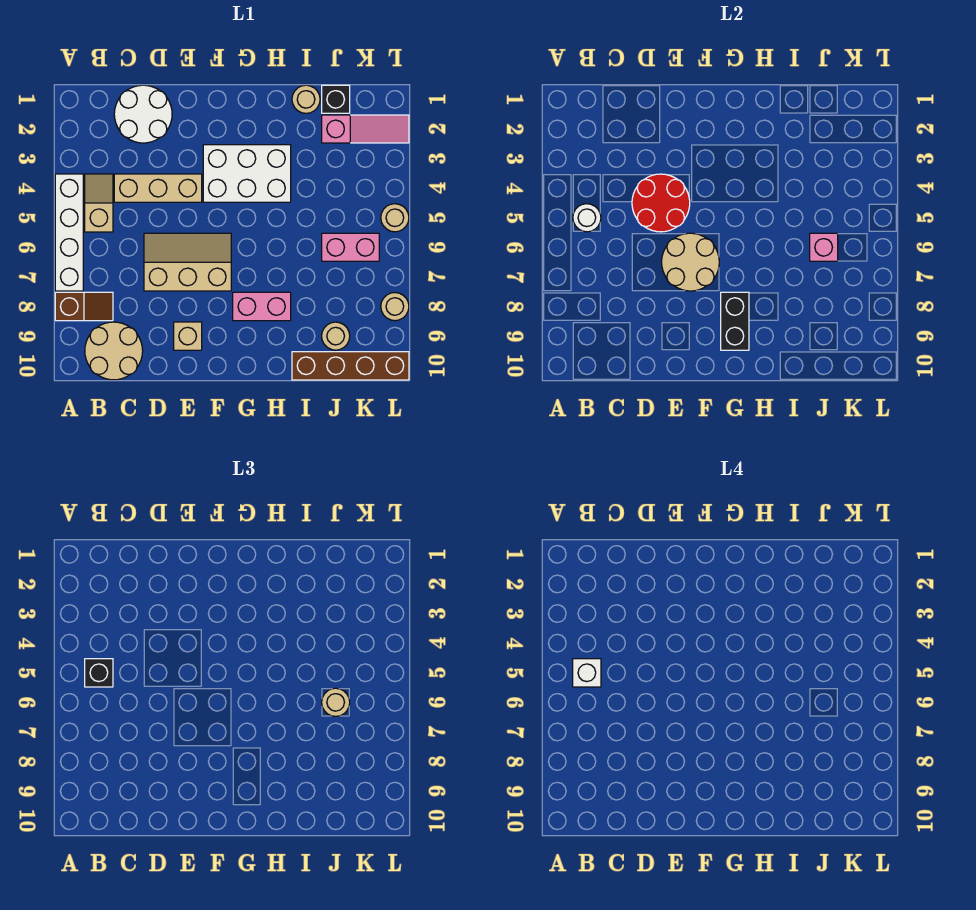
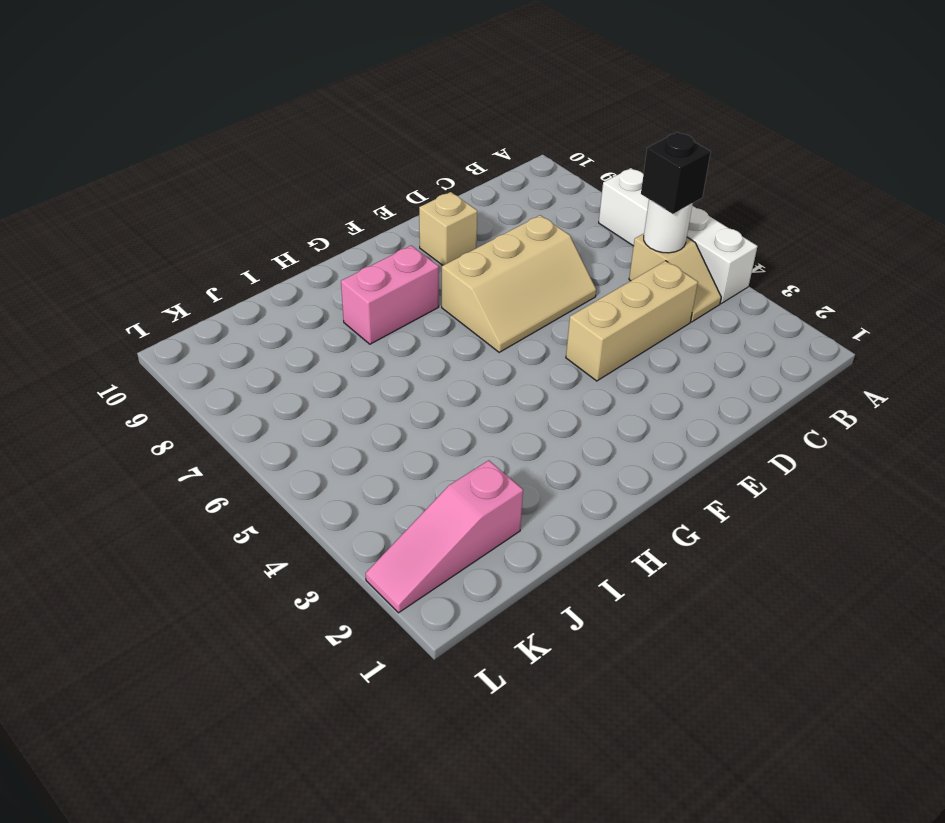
none -> brown slope A8:B8 level 1 top A
none -> tan round brick B9:C10 level 1
none -> white round brick C1:D2 level 1

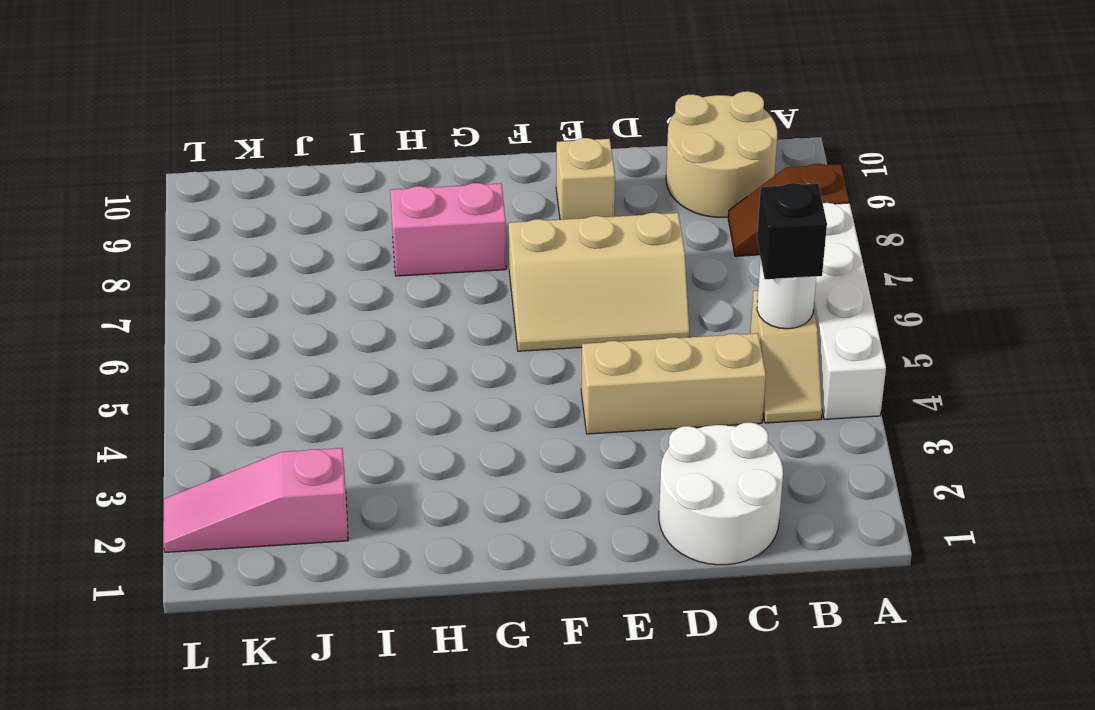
none -> white brick F3:H4 level 1
none -> tan round brick I1 level 1
none -> brown brick I10:L10 level 1

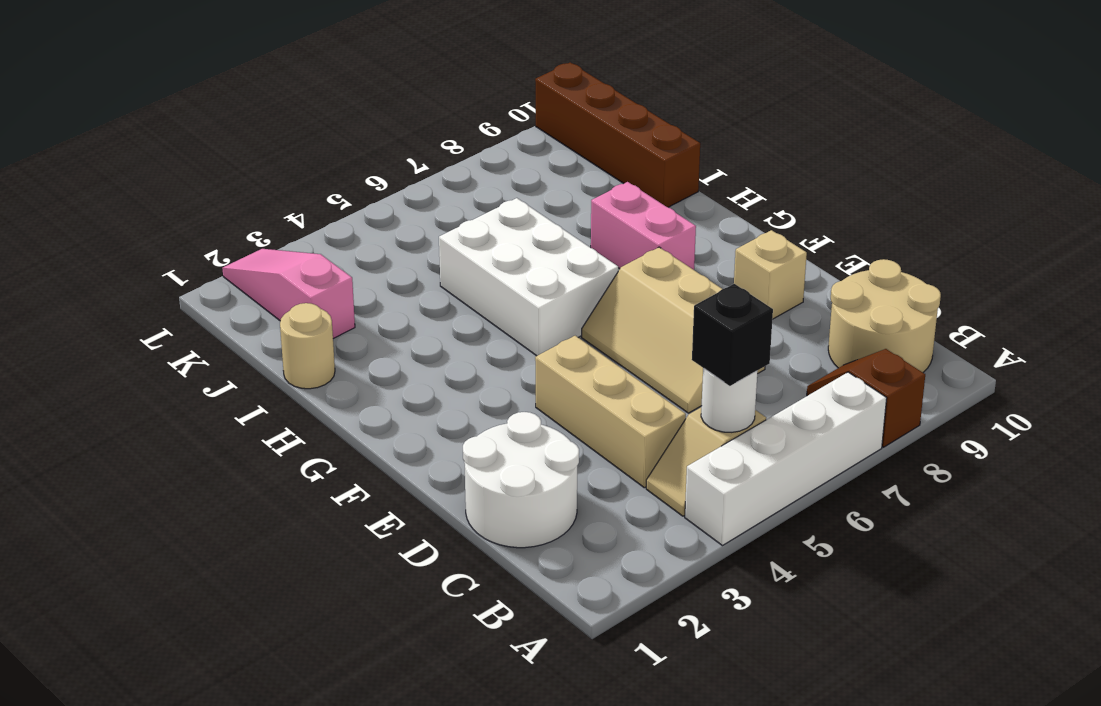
white brick G5:I6 level 1 -> white brick F3:H4 level 1
none -> black brick J1 level 1
none -> pink brick J6:K6 level 1
none -> tan round brick J9 level 1

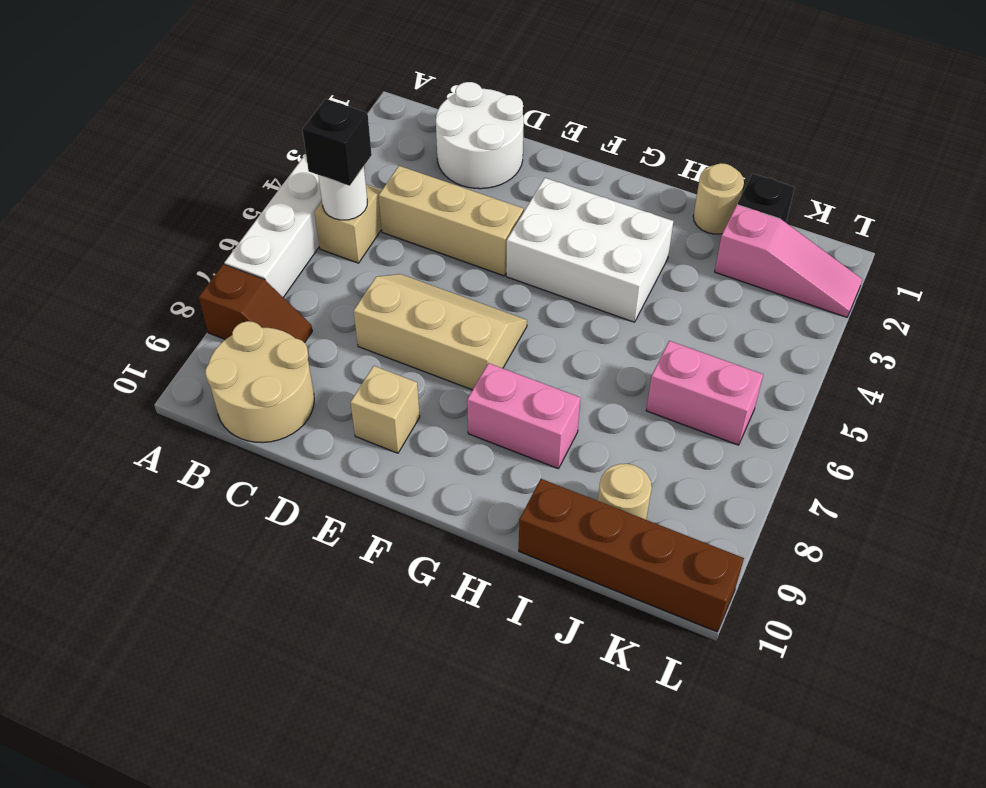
none -> tan round brick L5 level 1
none -> tan round brick L8 level 1
none -> red round brick D4:E5 level 2

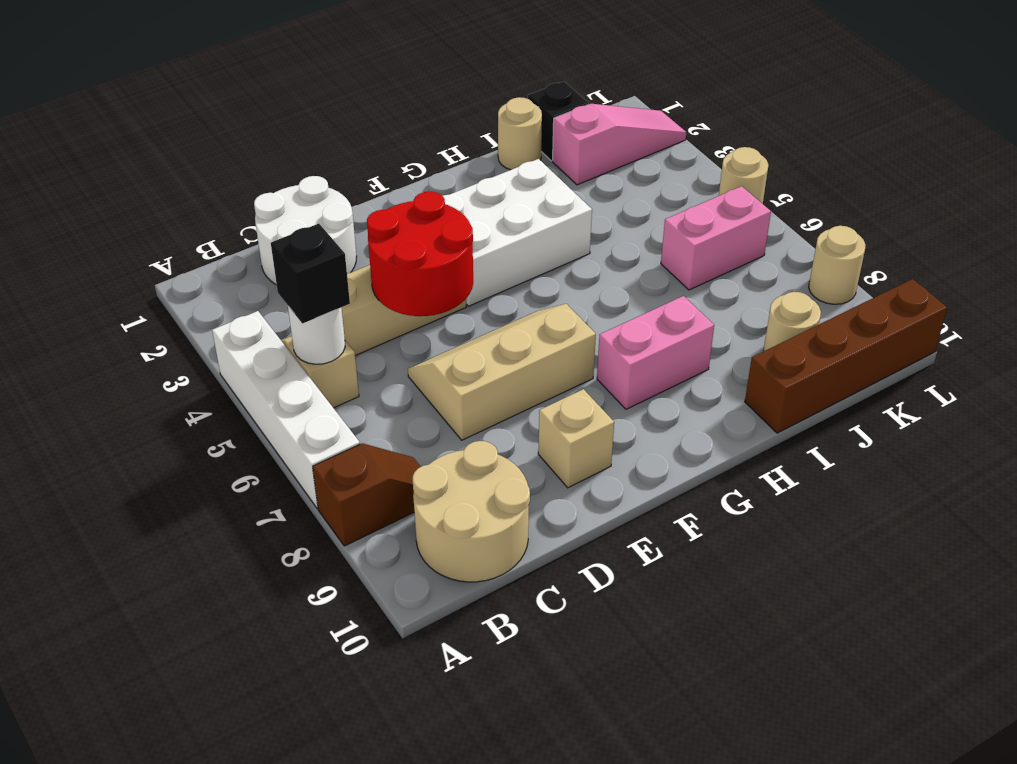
none -> tan round brick E6:F7 level 2
none -> black brick G8:G9 level 2
none -> pink brick J6 level 2

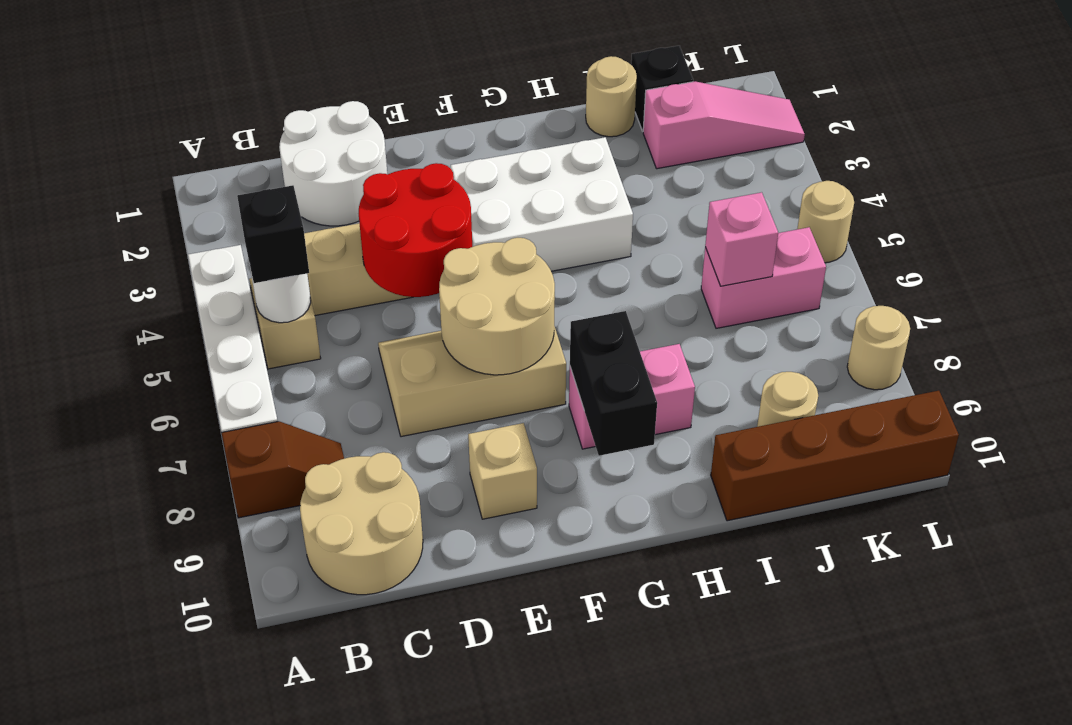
none -> tan round brick J6 level 3
none -> white brick B5 level 4

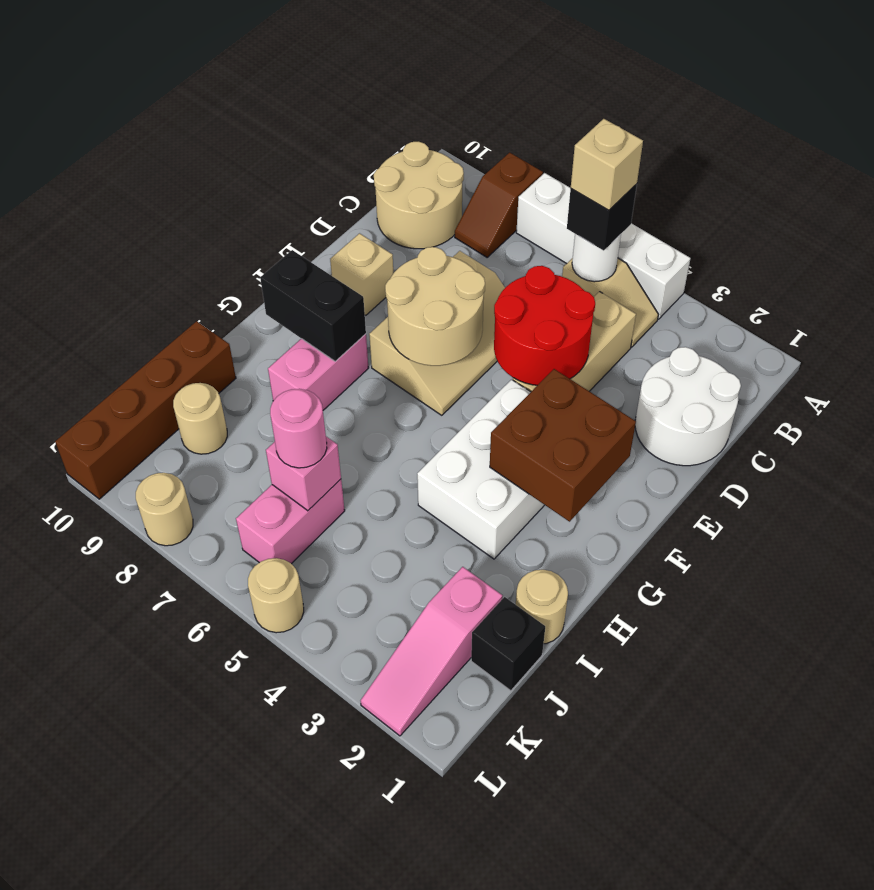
tan brick B5 level 4 -> white brick B5 level 4
brown brick F2:G3 level 2 -> none
pink round brick J6 level 3 -> tan round brick J6 level 3

